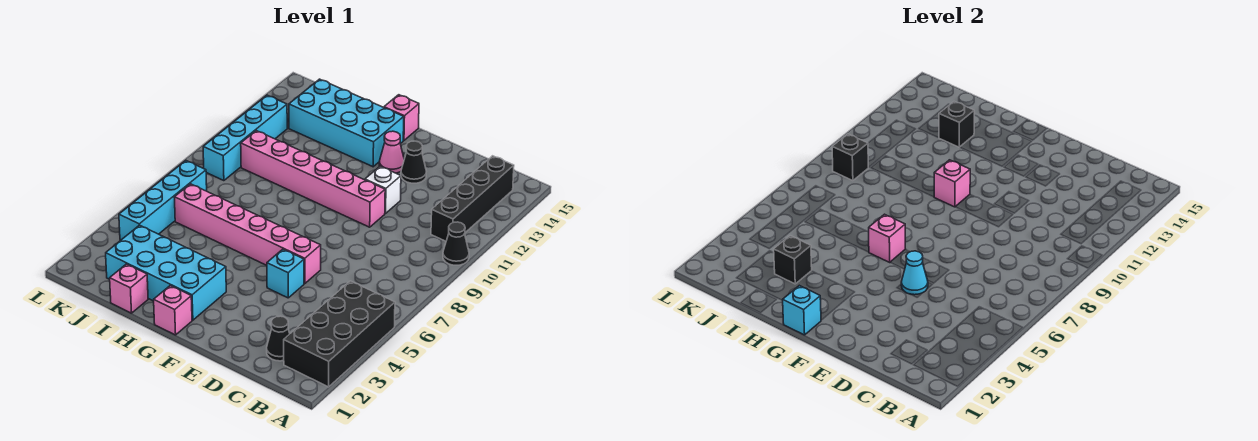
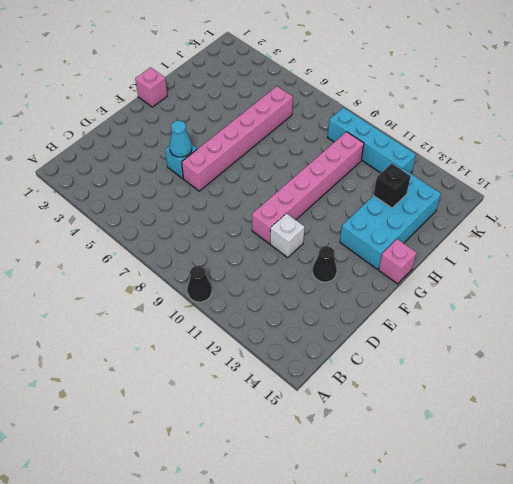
none -> black brick A2:B5 level 1
none -> black brick B11:B14 level 1
none -> black cone C2 level 1

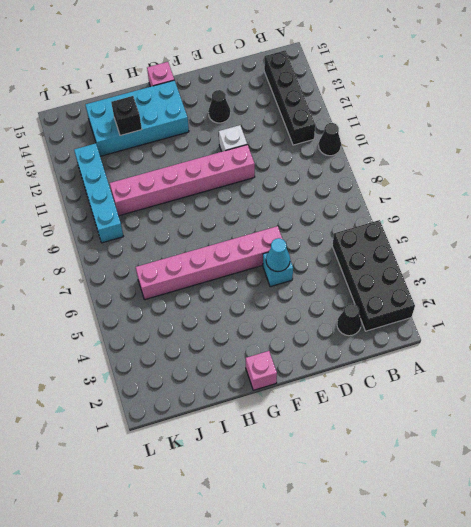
none -> pink cone F13 level 1
none -> cyan brick G2:J3 level 1
none -> pink brick I1 level 1

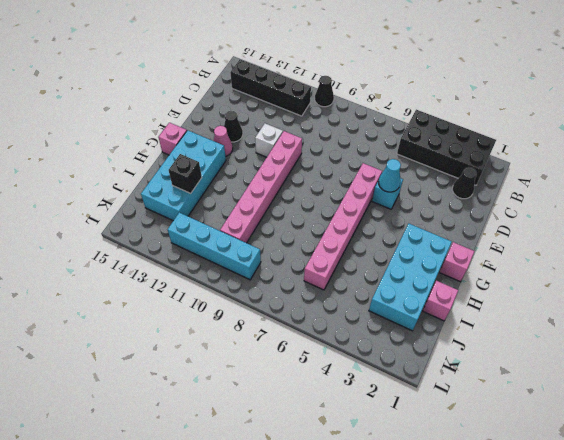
none -> cyan brick K4:K7 level 1
none -> cyan brick G1 level 2
none -> pink brick G6 level 2

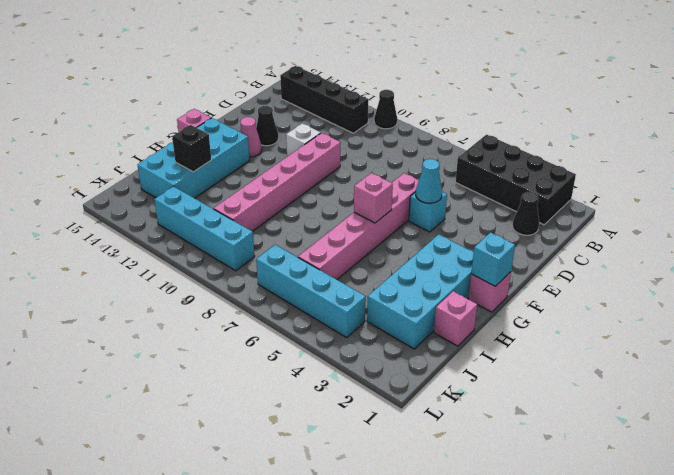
none -> pink brick G10 level 2
none -> black brick I3 level 2
none -> black brick K9 level 2

